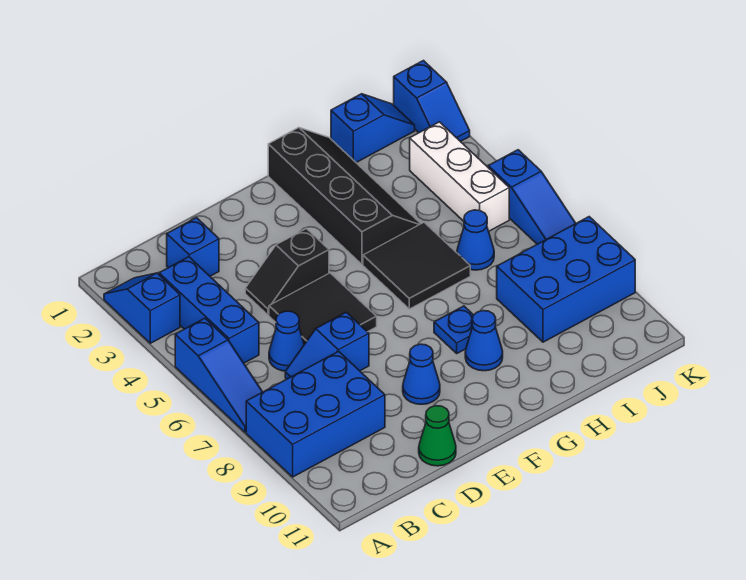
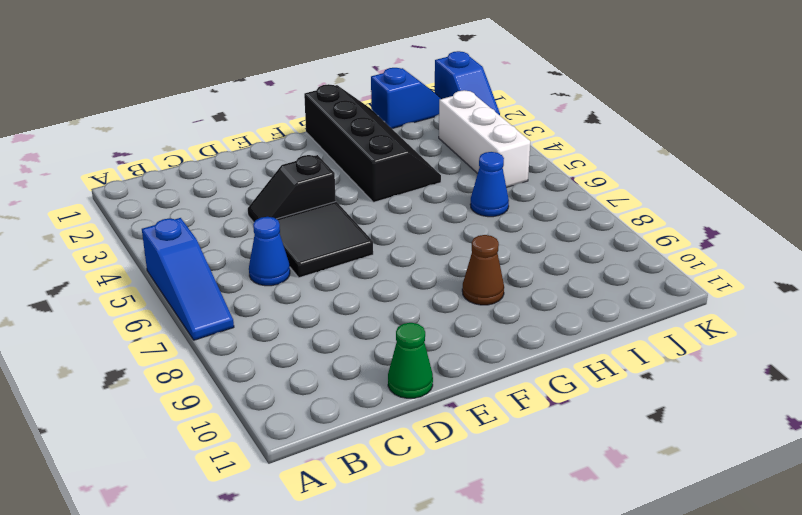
brown cone G9 level 1 -> blue cone G9 level 1
none -> blue slope A2:A3 level 1 top 3
none -> blue brick A8:C9 level 1
none -> blue brick B3:B5 level 1

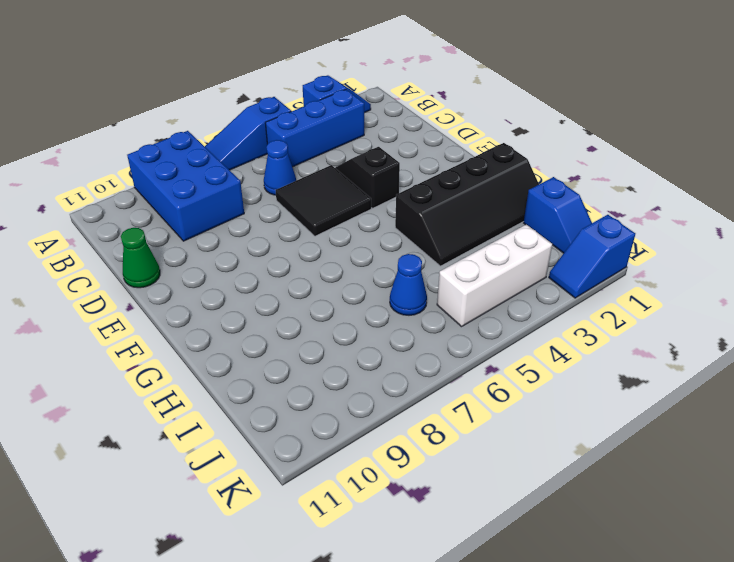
none -> blue brick C2 level 1
none -> blue slope C7:D7 level 1 top D
none -> blue cone E9 level 1

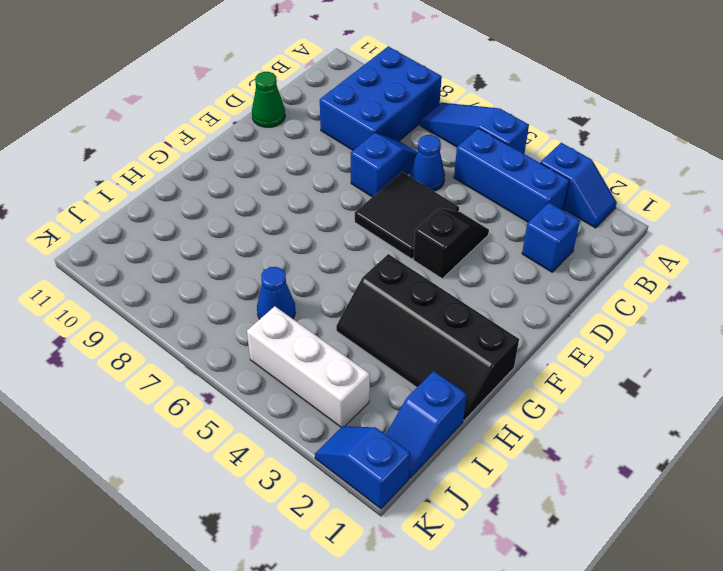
none -> blue cone E9 level 1
none -> black tile G5:H6 level 1
none -> blue plate G8 level 1

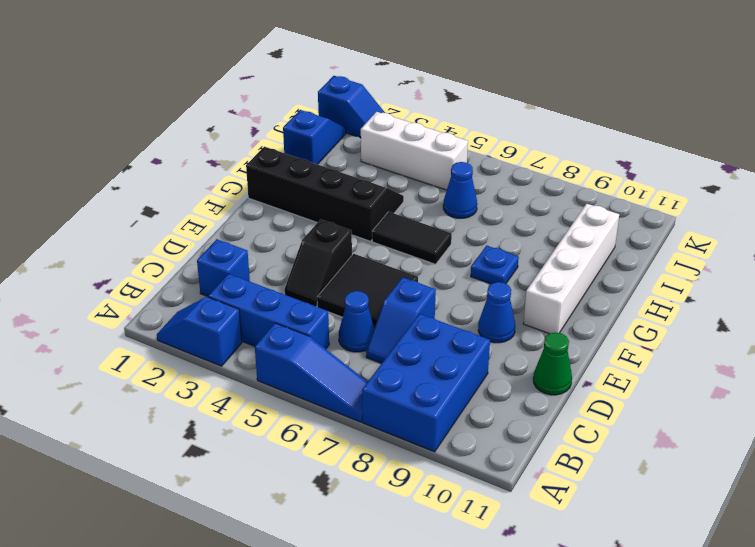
white brick F10:I10 level 1 -> none
black tile G5:G6 level 1 -> black tile G5:H6 level 1
none -> blue cone G9 level 1
none -> blue brick I8:K9 level 1
none -> blue slope K5:K7 level 1 top 5

